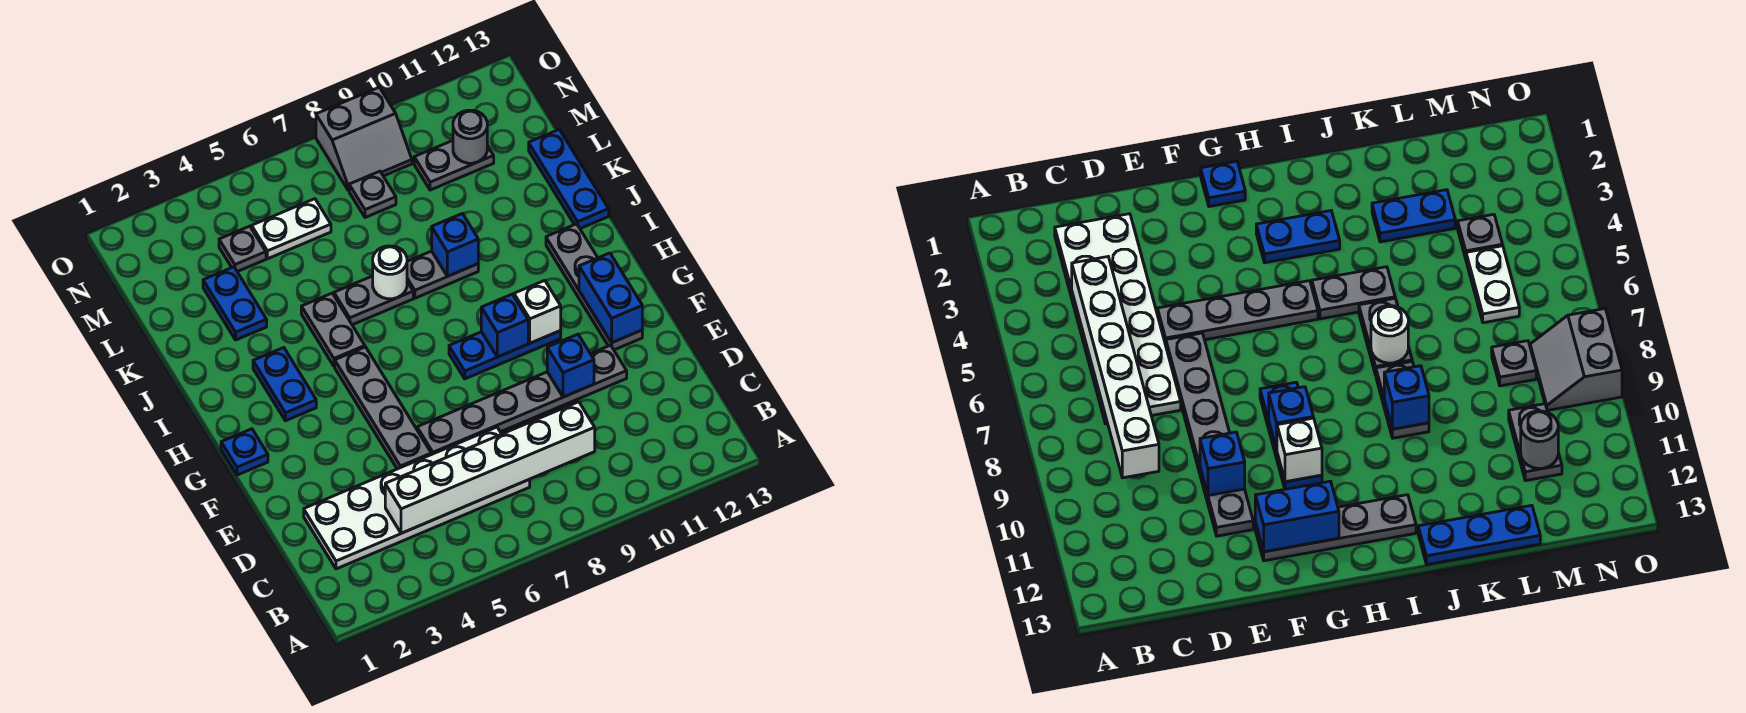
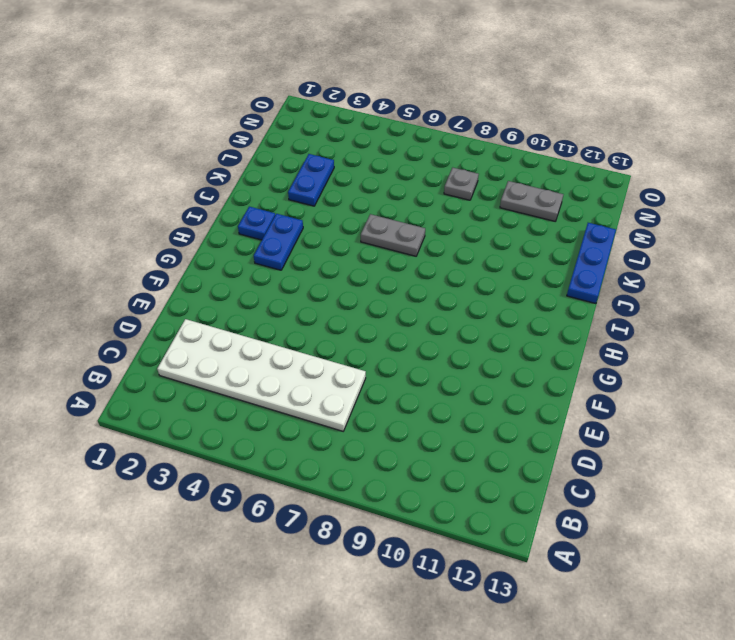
blue plate I2 level 1 -> blue plate G1 level 1
none -> grey plate E5:H5 level 1
none -> grey plate E6:E11 level 1
none -> grey plate F12:I12 level 1

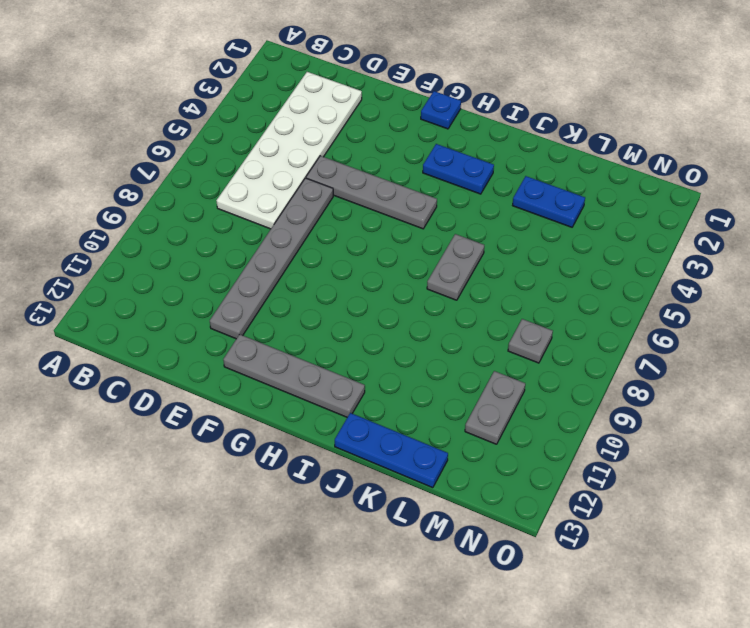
none -> blue plate G8:G10 level 1
none -> grey plate I5:J5 level 1
none -> grey plate J8:J9 level 1

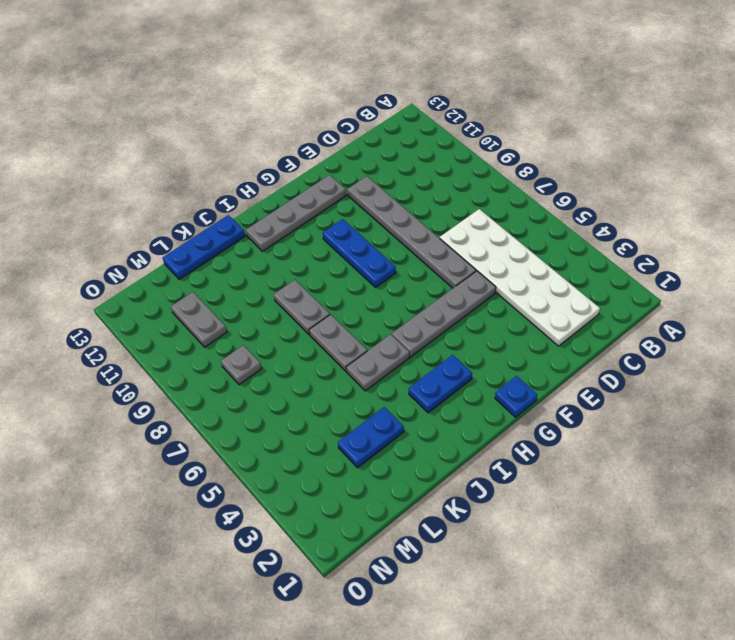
none -> grey plate M4 level 1
none -> white plate M5:M6 level 1
none -> grey slope N8:O9 level 1 top O

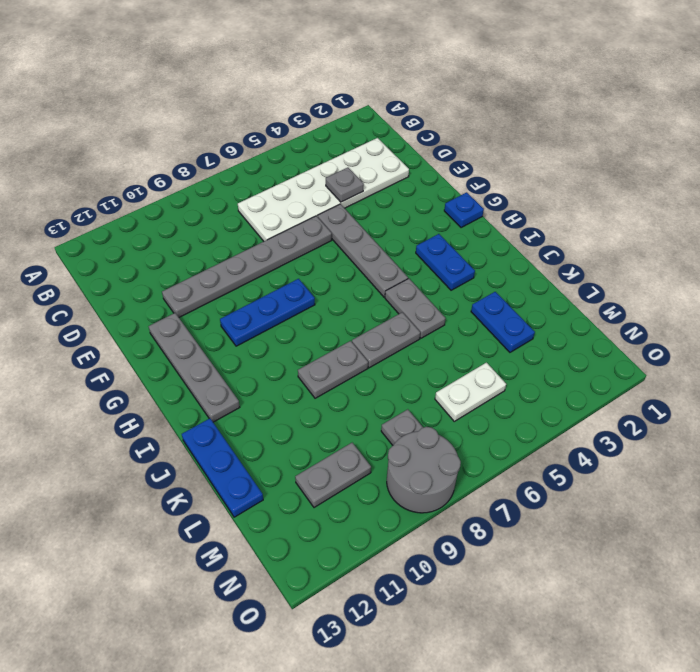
grey plate D4 level 2 -> grey plate M4 level 1
grey round brick N8:O9 level 1 -> grey slope N8:O9 level 1 top O
none -> white brick C4:C9 level 2
none -> blue brick E10 level 2
none -> blue brick F12:G12 level 2

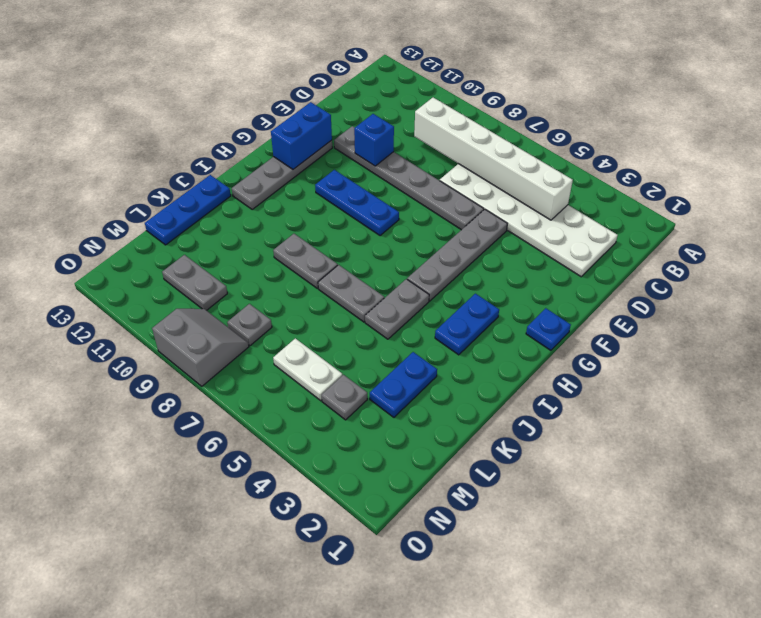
none -> blue brick G9 level 2
none -> white brick G10 level 2
none -> white round brick J7 level 2

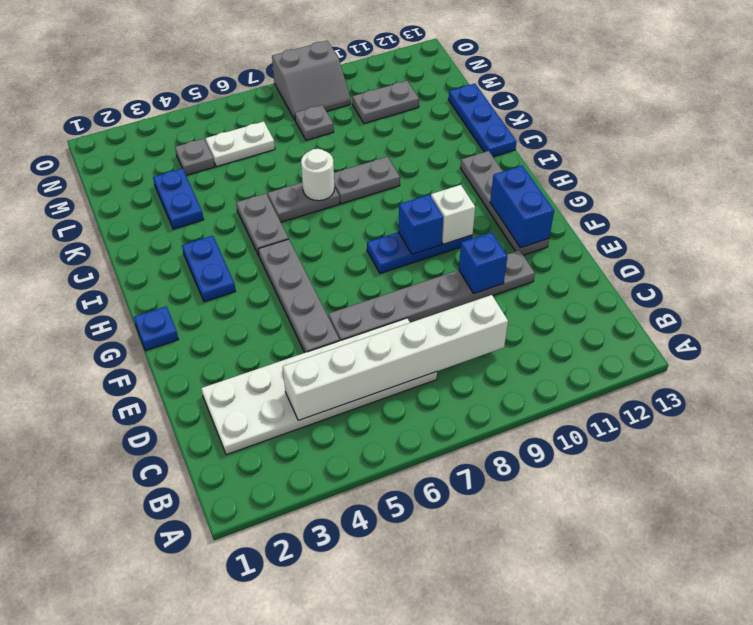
none -> blue brick J9 level 2
none -> grey round brick M11 level 2

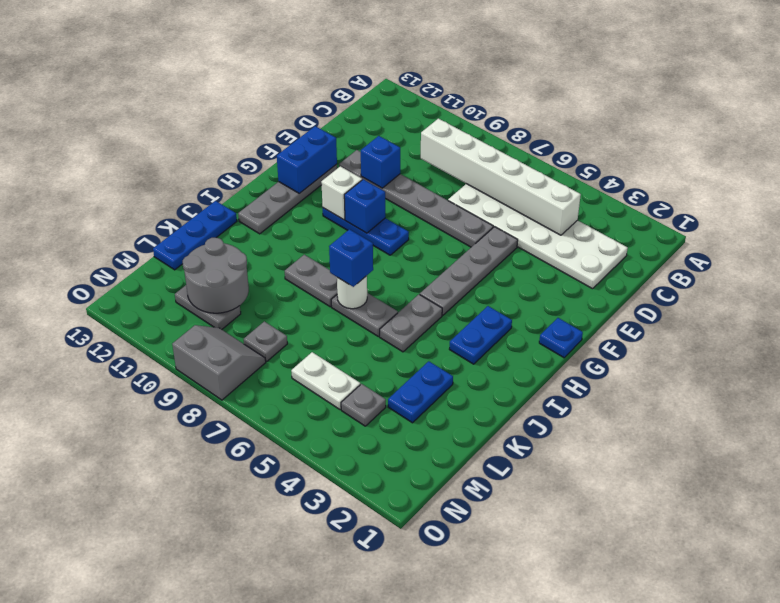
blue brick J7 level 3 -> blue brick J9 level 2
grey round brick L10:M11 level 2 -> grey round brick M11 level 2

